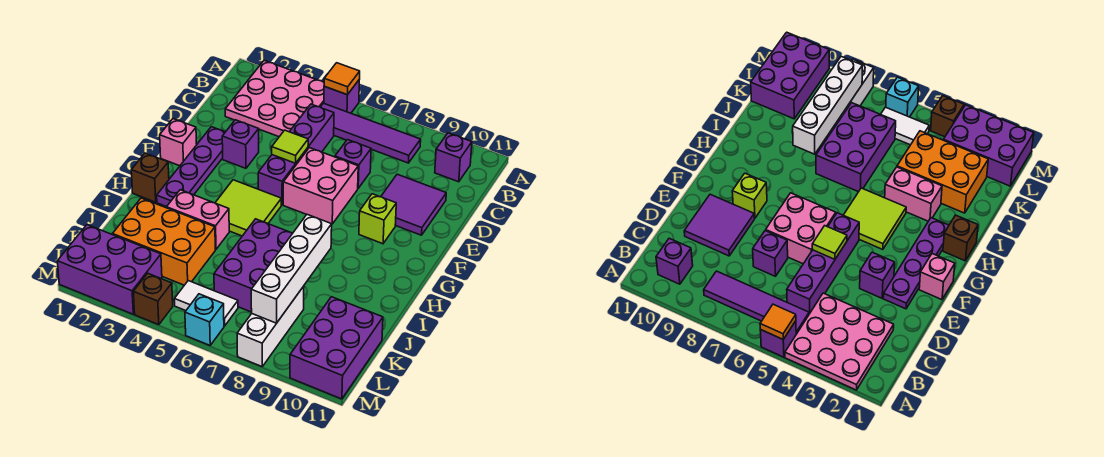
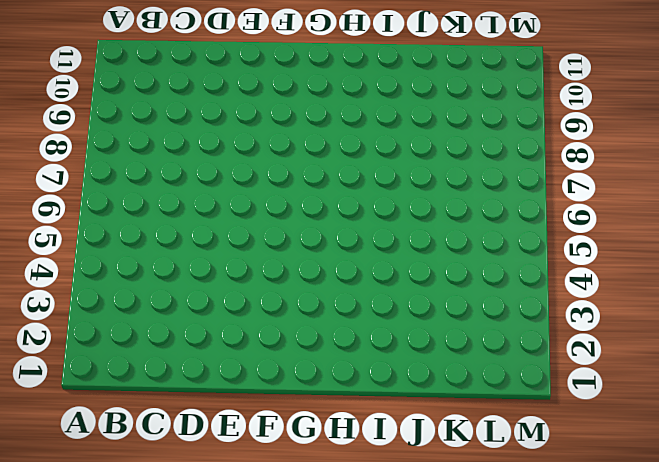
none -> pink plate A2:C4 level 1
none -> purple brick A5 level 1
none -> purple tile B5:B8 level 1

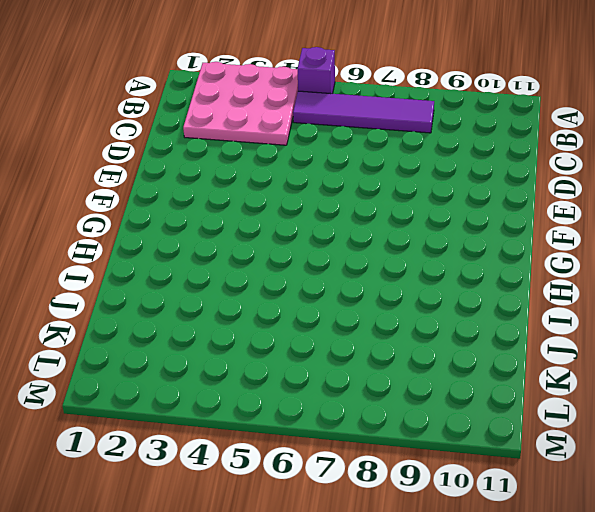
none -> purple brick B10 level 1
none -> purple brick C5:F5 level 1
none -> purple brick D7 level 1

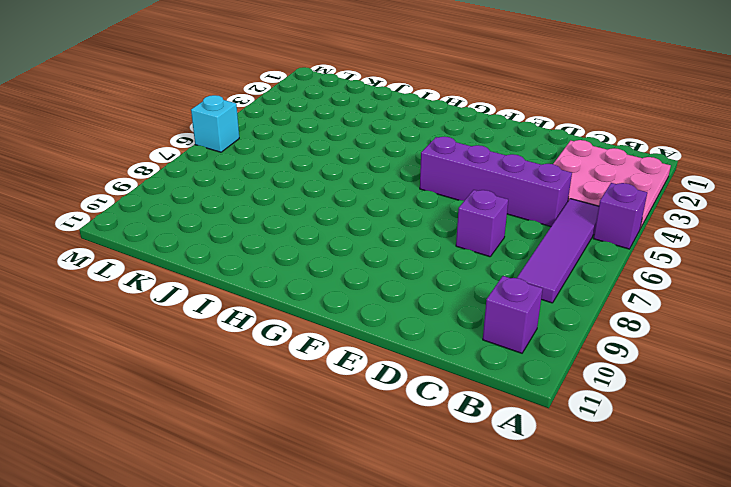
none -> purple tile D9:E10 level 1
none -> purple plate E2:H2 level 1
none -> purple brick E3 level 1

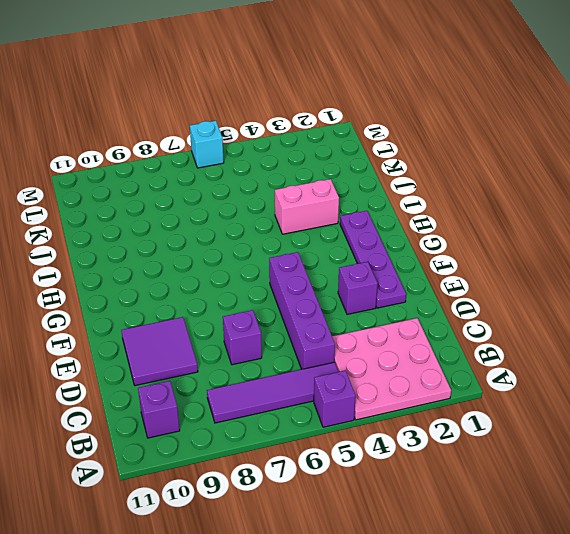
none -> pink brick E6:F7 level 1
none -> pink brick F1 level 1
none -> lime brick F9 level 1

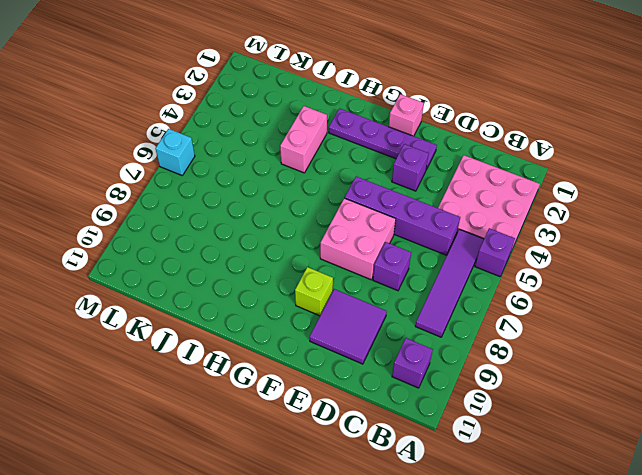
none -> lime tile G4:H5 level 1
none -> brown brick H1 level 1
none -> purple brick I6:K7 level 1

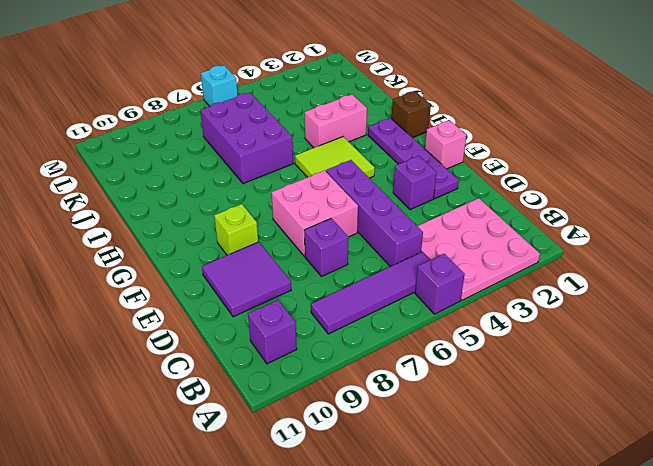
none -> orange brick J2:K4 level 1
none -> white brick K8:M8 level 1
none -> purple brick K10:M11 level 1

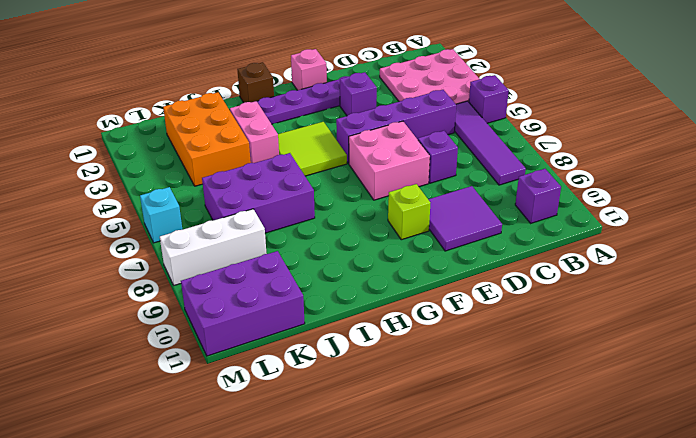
none -> purple brick L1:M3 level 1
none -> white tile L5:L6 level 1
none -> brown brick M4 level 1

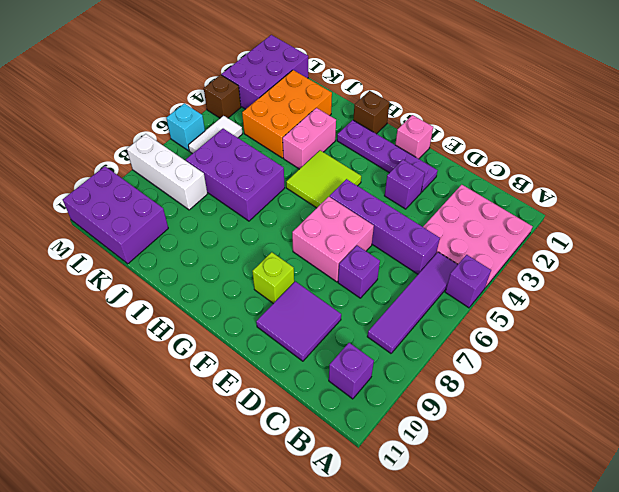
none -> orange tile A5 level 2
none -> lime tile E5 level 2
none -> white brick I8:L8 level 2

